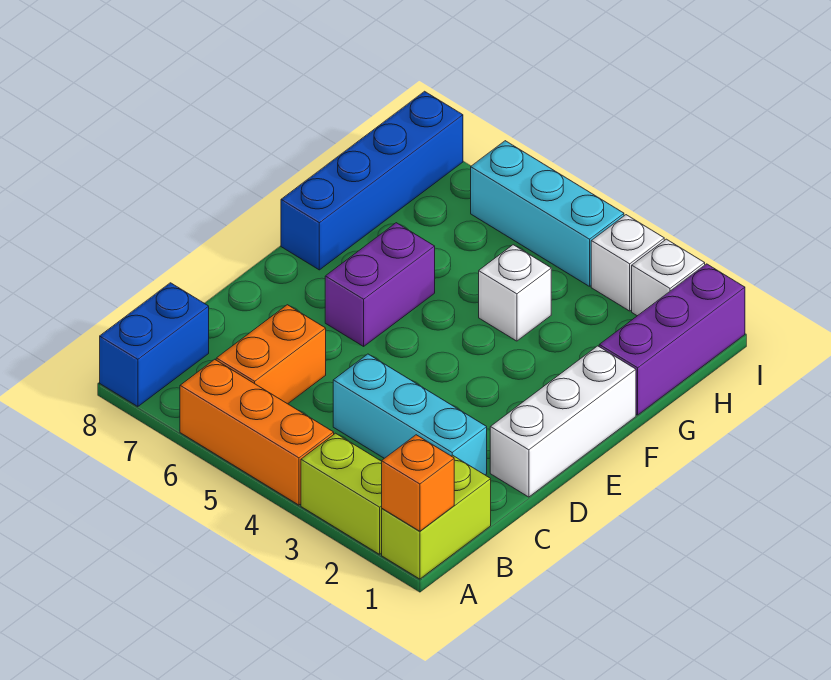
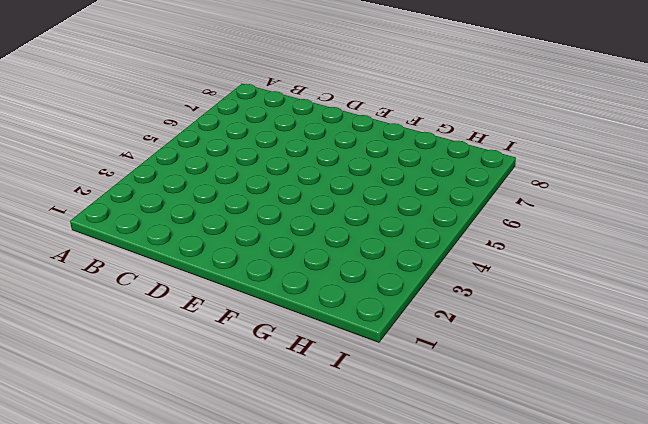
none -> lime brick A1:B1 level 1
none -> lime brick A2:A3 level 1
none -> orange brick A4:A6 level 1

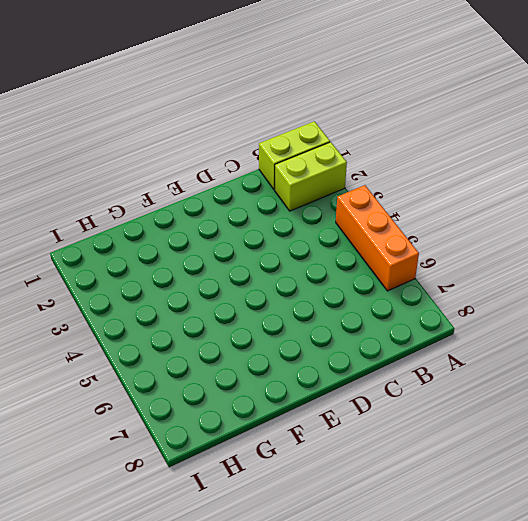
lime brick A2:B2 level 1 -> lime brick A2:A3 level 1
none -> blue brick A8:B8 level 1
none -> orange brick B6:C6 level 1
none -> cyan brick C2:C4 level 1

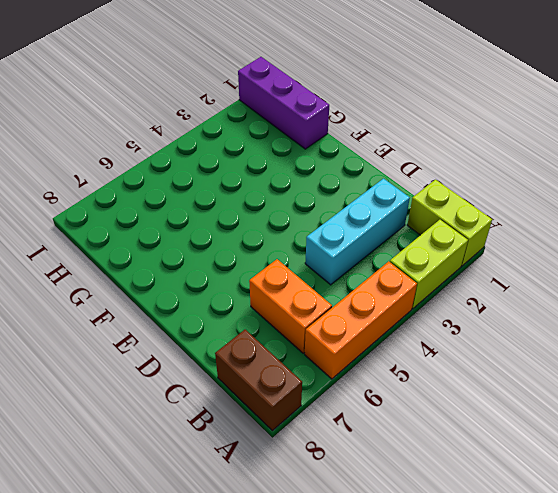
brown brick A8:B8 level 1 -> blue brick A8:B8 level 1
none -> white brick D1:F1 level 1
none -> purple brick E6:F6 level 1
none -> blue brick F8:I8 level 1

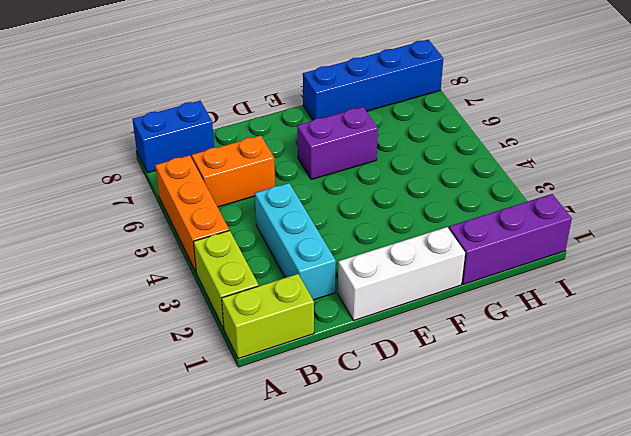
none -> white brick G4 level 1
none -> white brick I2 level 1
none -> white brick I3 level 1

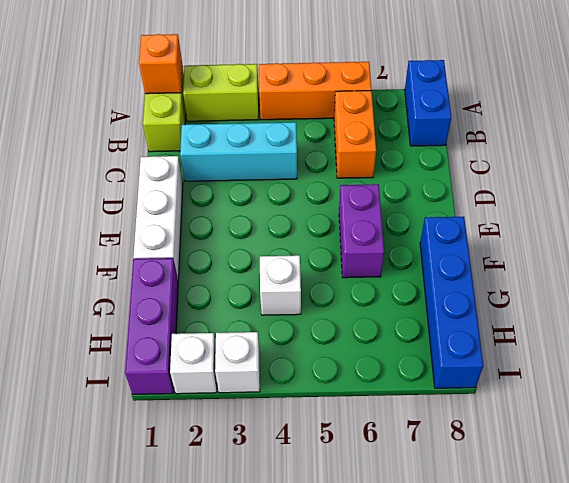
none -> cyan brick I4:I6 level 1

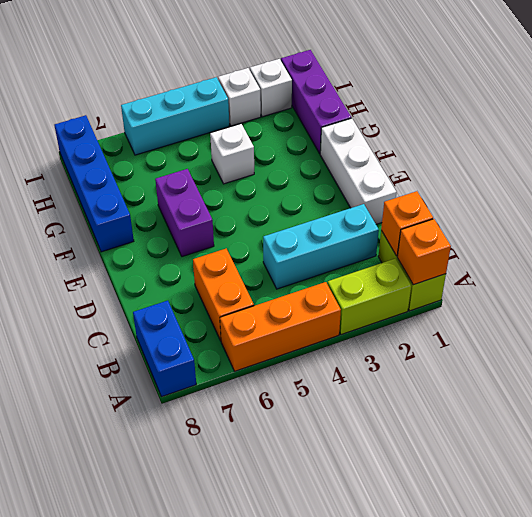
orange brick B1 level 2 -> none

